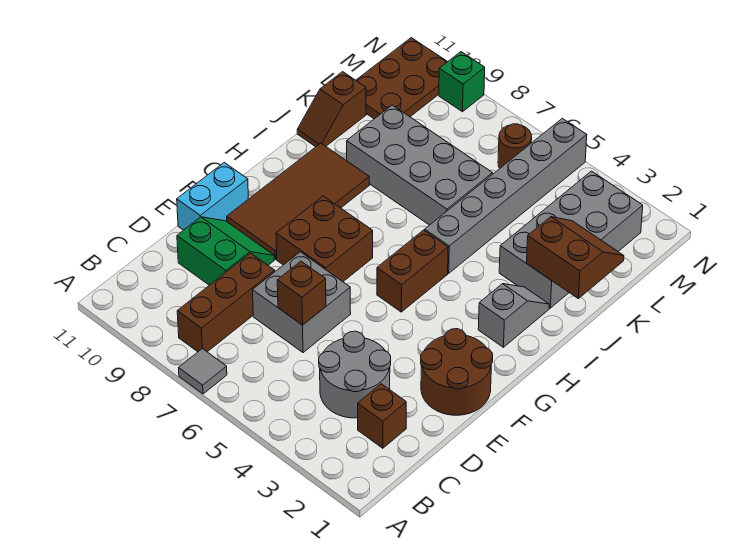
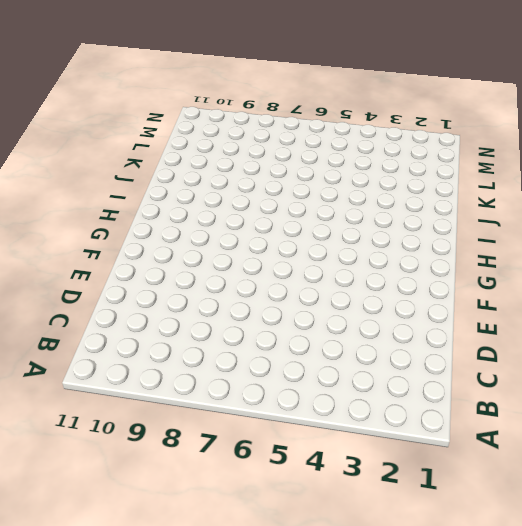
none -> grey tile A7 level 1
none -> brown brick B8:D8 level 1
none -> brown brick C2 level 1

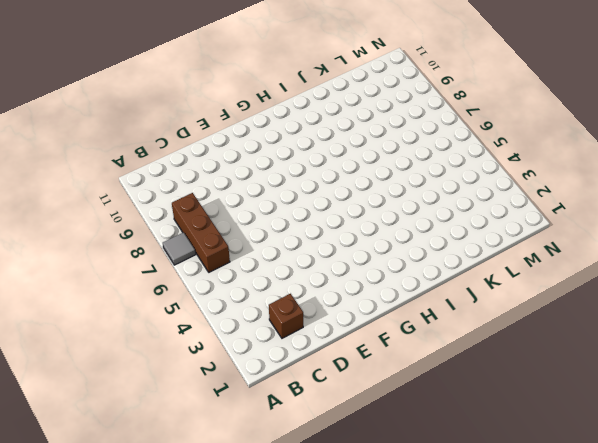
brown brick B6:B8 level 1 -> brown brick B8:D8 level 1
none -> grey round brick C3:D4 level 1
none -> grey brick D6:E7 level 1
none -> green slope D9:E10 level 1 top D

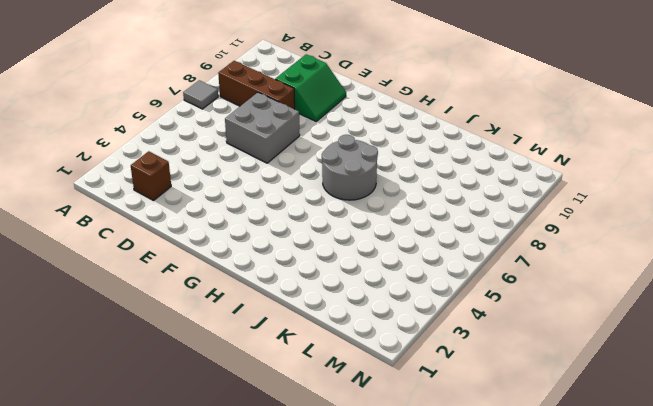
grey round brick H6:I7 level 1 -> grey round brick C3:D4 level 1
none -> brown round brick E1:F2 level 1
none -> cyan brick E11:F11 level 1
none -> brown brick F7:G8 level 1

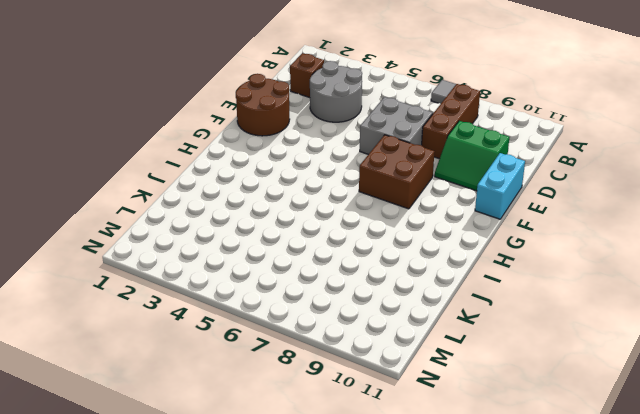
none -> brown tile F9:I10 level 1
none -> brown brick G5:H5 level 1
none -> grey slope H2:I2 level 1 top H

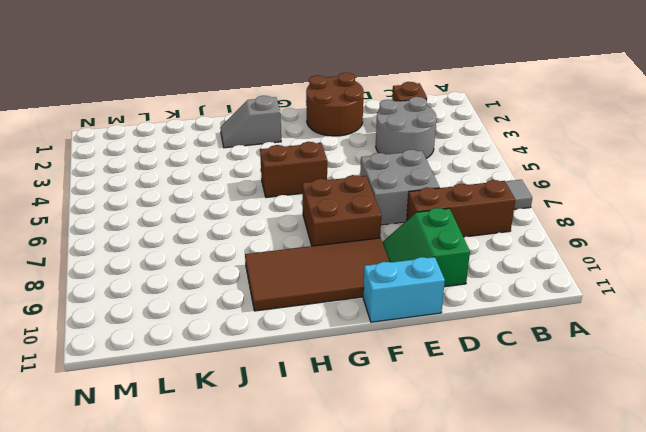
none -> grey brick I5:N5 level 1
none -> grey brick J2:M3 level 1
none -> grey brick J6:K9 level 1

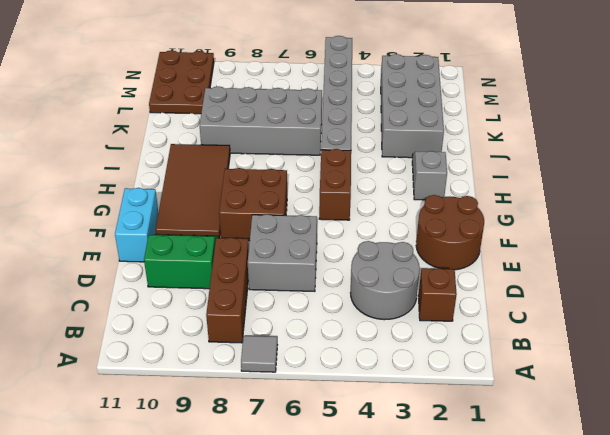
none -> brown slope J11:K11 level 1 top K
none -> brown round brick M6 level 1
none -> green brick N9 level 1

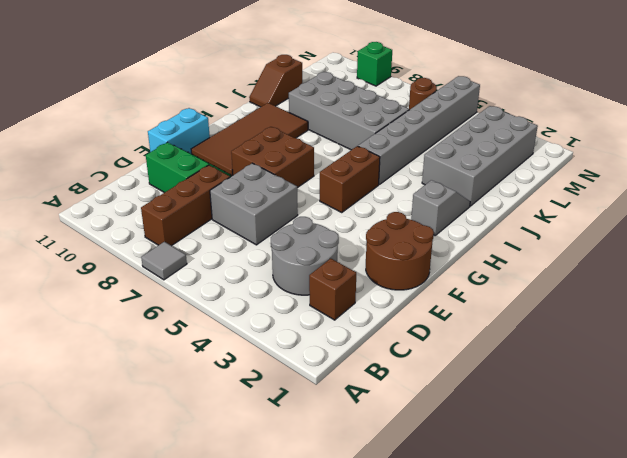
none -> brown plate L10:N11 level 1
none -> brown brick D6 level 2
none -> brown slope J1:K2 level 2 top J

